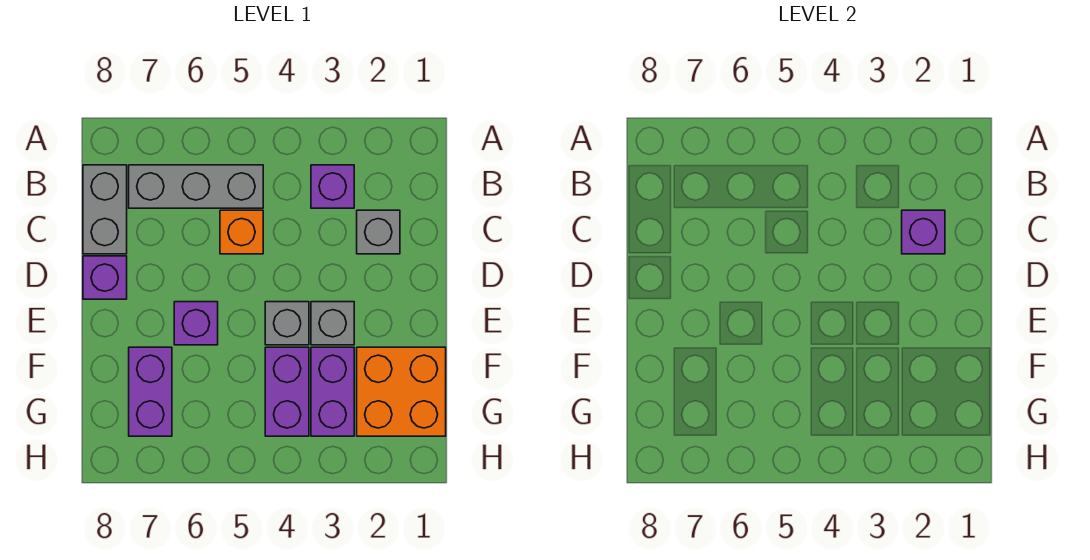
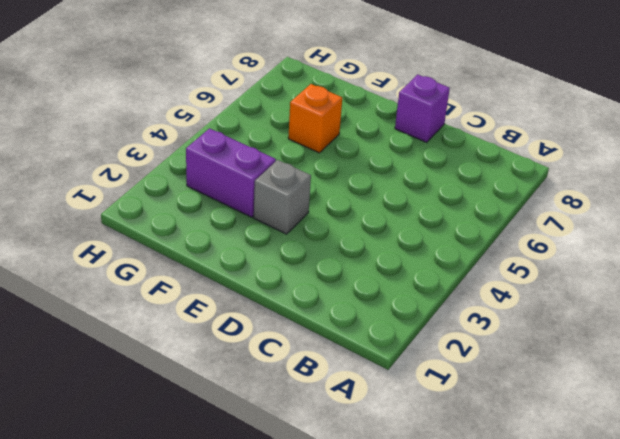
orange brick F6 level 1 -> orange brick C5 level 1
none -> purple brick B3 level 1
none -> grey brick B5:B7 level 1
none -> grey brick B8:C8 level 1

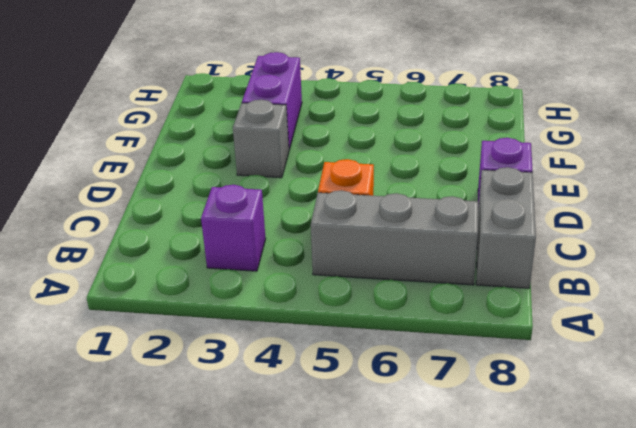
none -> grey brick C2 level 1
none -> grey brick E4 level 1
none -> purple brick E6 level 1

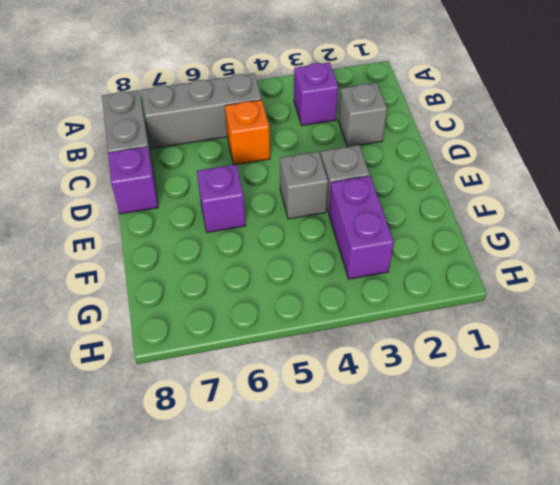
none -> orange brick F1:G2 level 1
none -> purple brick F4:G4 level 1
none -> purple brick F7:G7 level 1

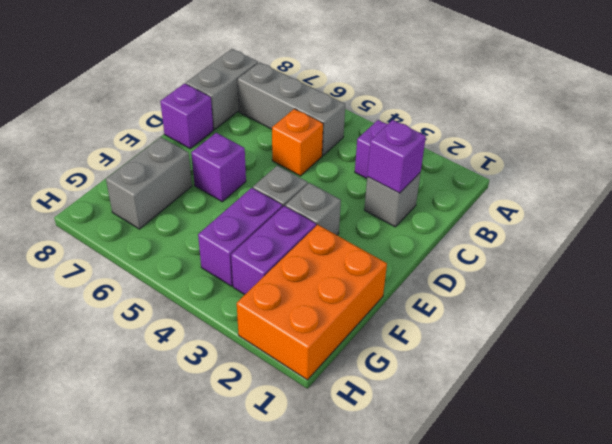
orange brick F1:H2 level 1 -> orange brick F1:G2 level 1
grey brick F7:G7 level 1 -> purple brick F7:G7 level 1

